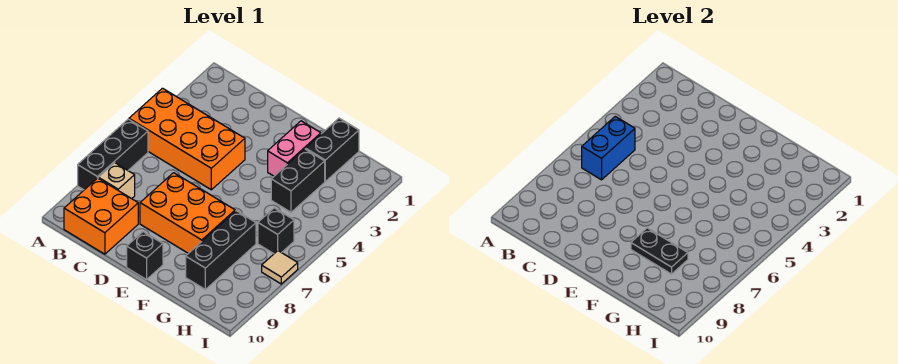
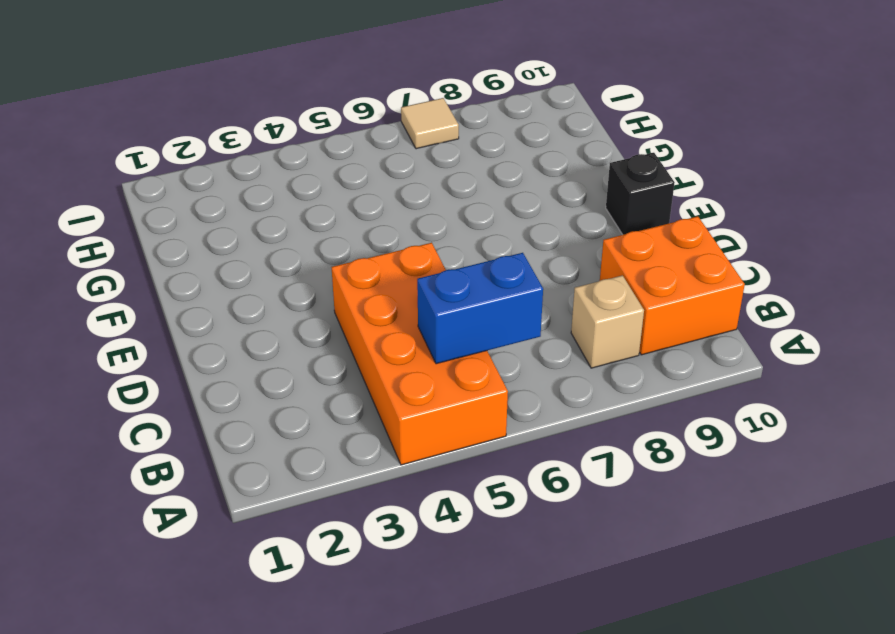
none -> black brick A6:A8 level 1
none -> orange brick D7:F8 level 1
none -> pink brick F2:F3 level 1

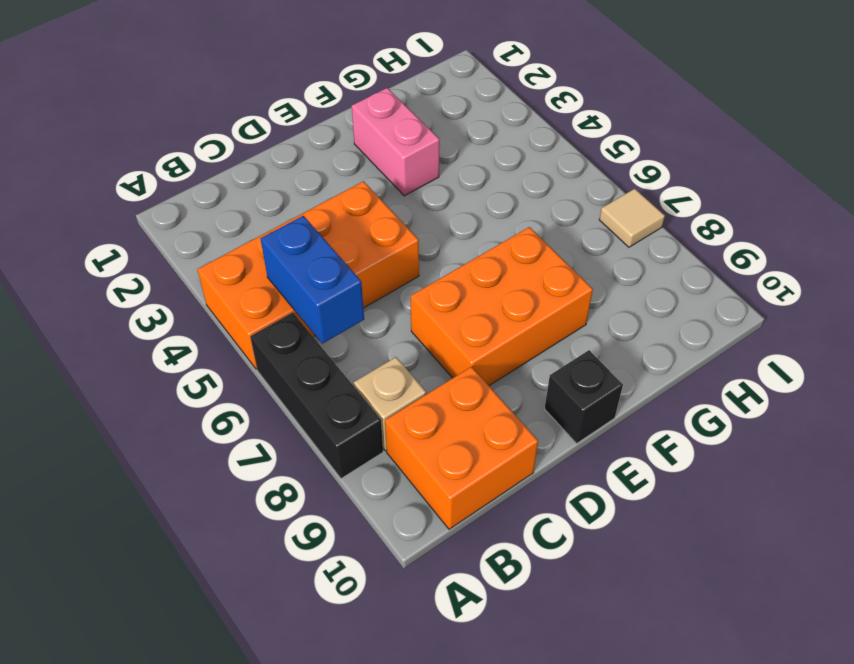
none -> black brick G1:G2 level 1
none -> black brick G3:G4 level 1
none -> black brick G7:G9 level 1

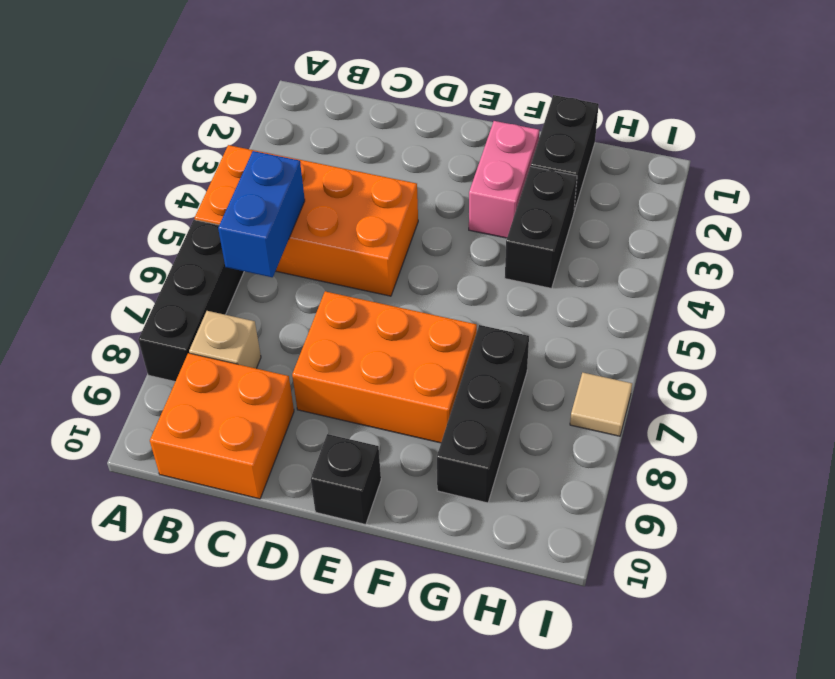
none -> black brick H6 level 1
none -> black plate F8:G8 level 2

